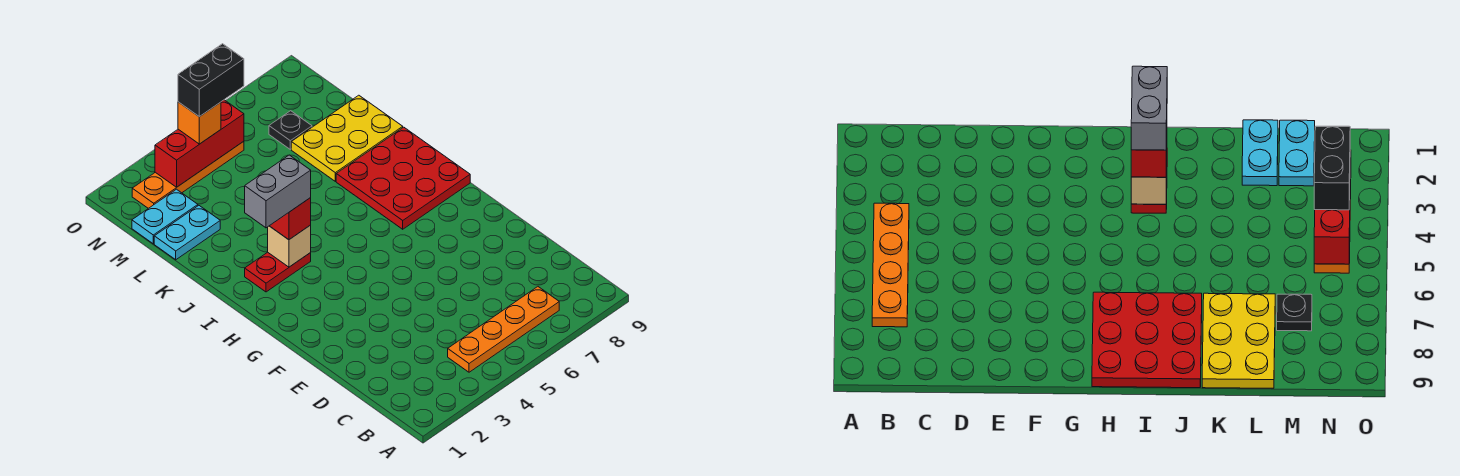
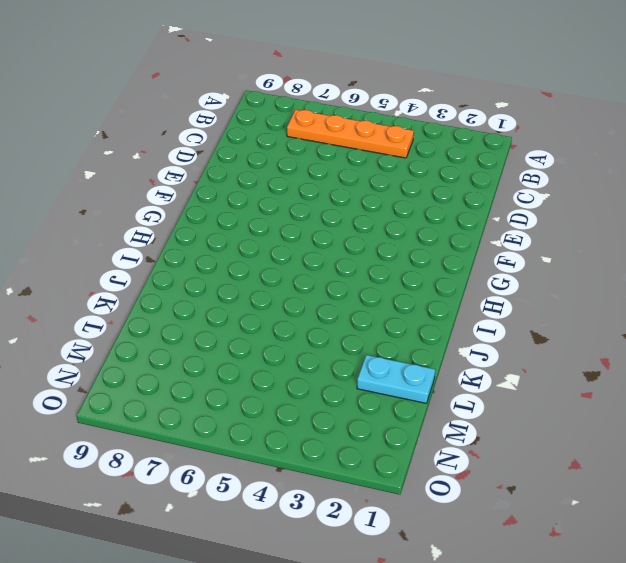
none -> red plate H7:J9 level 1
none -> red plate I2:I3 level 1
none -> yellow plate K7:L9 level 1

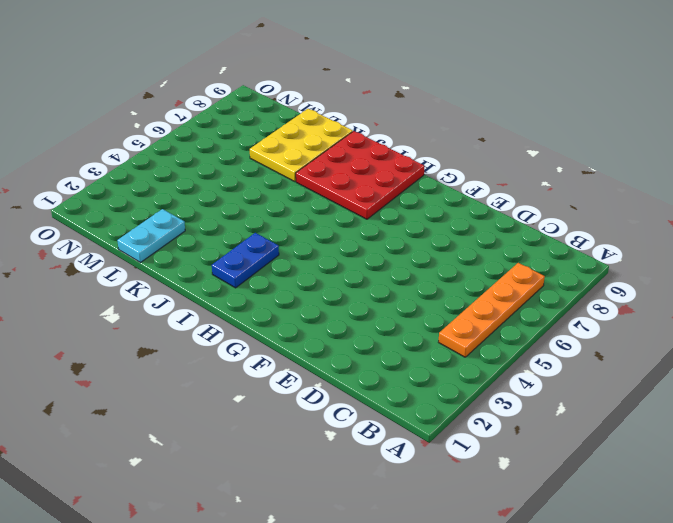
blue plate I2:I3 level 1 -> red plate I2:I3 level 1
none -> cyan plate M1:M2 level 1
none -> black plate M7 level 1
none -> orange plate N2:N5 level 1

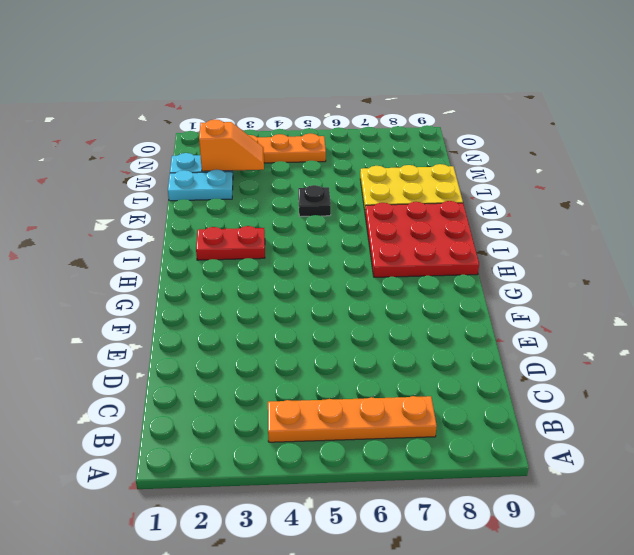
black plate K5 level 1 -> black plate M7 level 1
orange slope M2:M3 level 2 top 2 -> none
none -> tan brick I3 level 2
none -> red brick N3:N5 level 2
none -> red brick I3 level 3

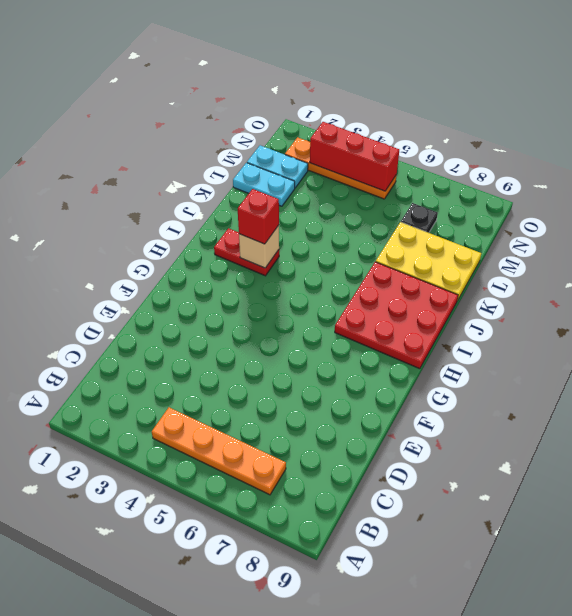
none -> orange brick N4 level 3
none -> grey brick I2:I3 level 4
none -> black brick N4:N5 level 4

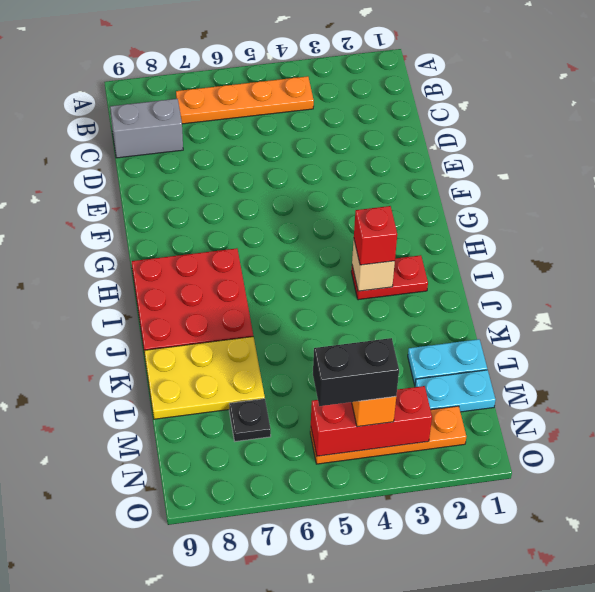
grey brick C8:C9 level 1 -> grey brick I2:I3 level 4

